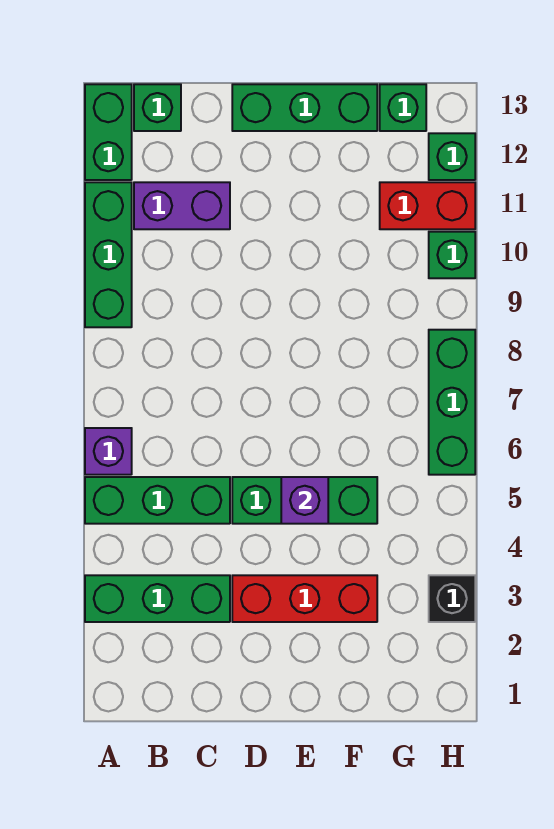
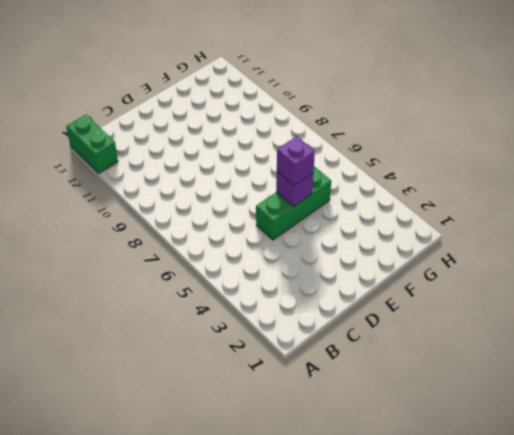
purple brick E5 level 3 -> purple brick A6 level 1
none -> green brick A3:C3 level 1
none -> green brick A5:C5 level 1
none -> green brick A9:A11 level 1

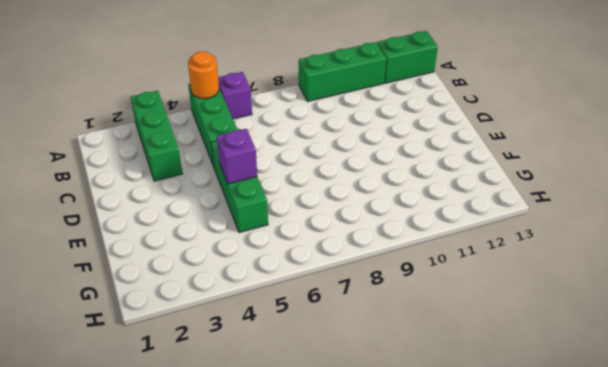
orange round brick A5 level 2 -> none
none -> purple brick B11:C11 level 1
none -> green brick B13 level 1
none -> red brick D3:F3 level 1

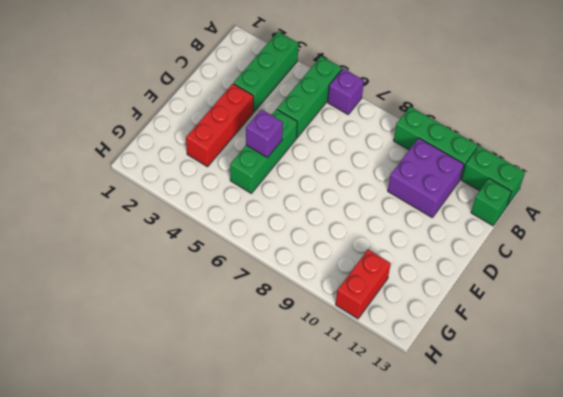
purple brick B10:C11 level 1 -> purple brick B11:C11 level 1
none -> green brick D13:F13 level 1
none -> green brick G13 level 1
none -> black brick H3 level 1

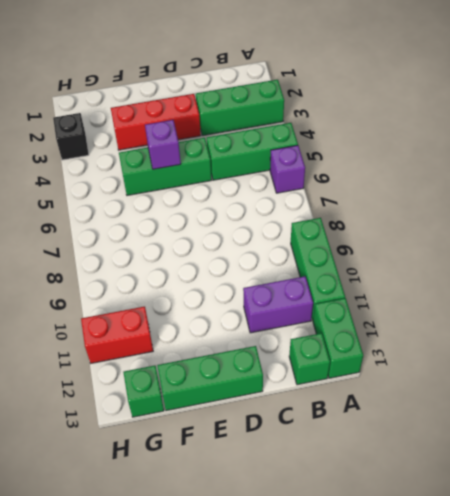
none -> green brick H6:H8 level 1
none -> green brick H10 level 1
none -> green brick H12 level 1

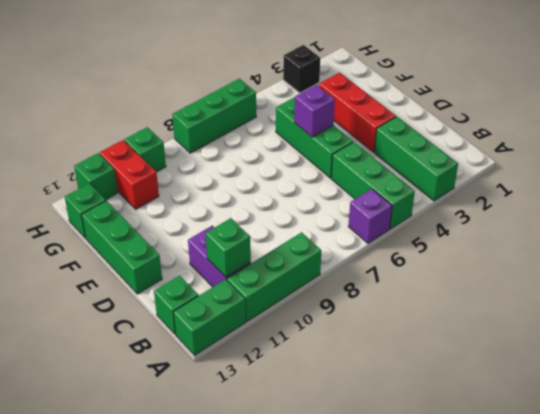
green brick B11 level 2 -> none

